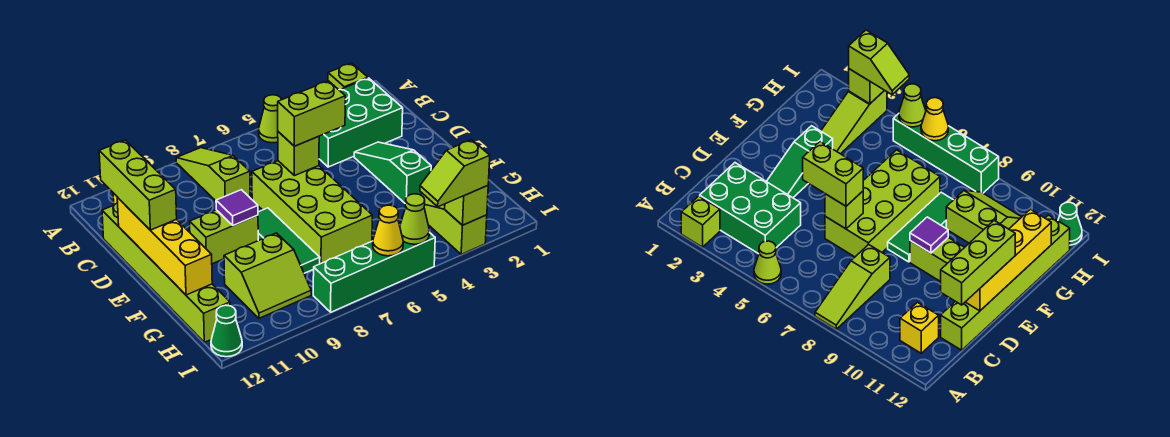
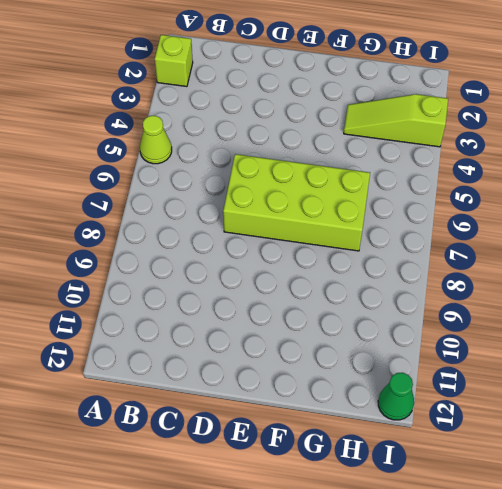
none -> lime slope A8:C8 level 1 top C
none -> green brick B2:C4 level 1
none -> yellow brick B11 level 1

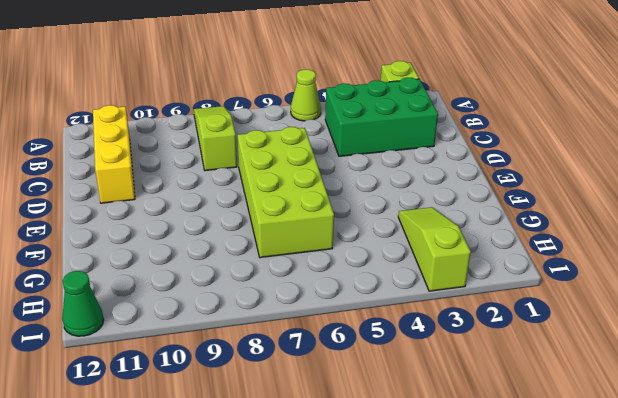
yellow brick B11:D11 level 1 -> yellow brick B11 level 1
none -> lime brick C12:H12 level 1
none -> green slope D3:F3 level 1 top F
none -> green tile E8:G8 level 1

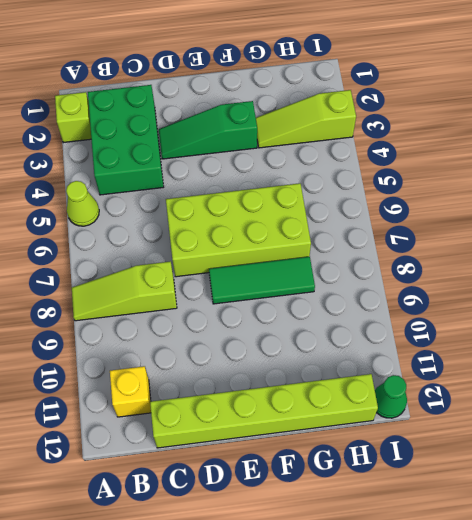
none -> lime brick E9:E10 level 1
none -> lime slope G9:H10 level 1 top G
none -> green brick I5:I8 level 1

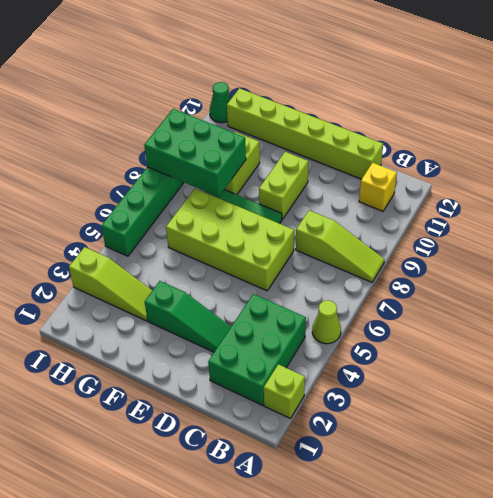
green brick G8:I9 level 2 -> none
none -> lime brick D6 level 2
none -> yellow brick D12:G12 level 2
none -> purple tile E9 level 2

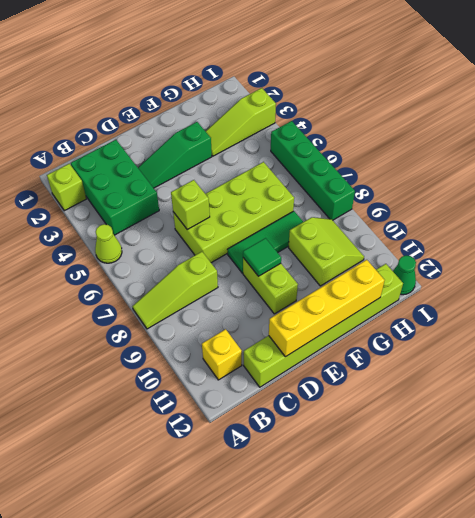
green tile E9 level 2 -> purple tile E9 level 2
none -> lime brick I3 level 2
none -> lime cone I5 level 2
none -> yellow cone I6 level 2

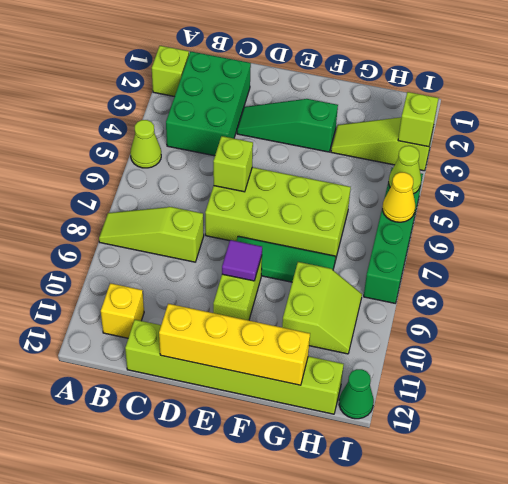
none -> lime brick C12:E12 level 3
none -> lime brick D5:D6 level 3
none -> lime slope I3:I4 level 3 top 3

